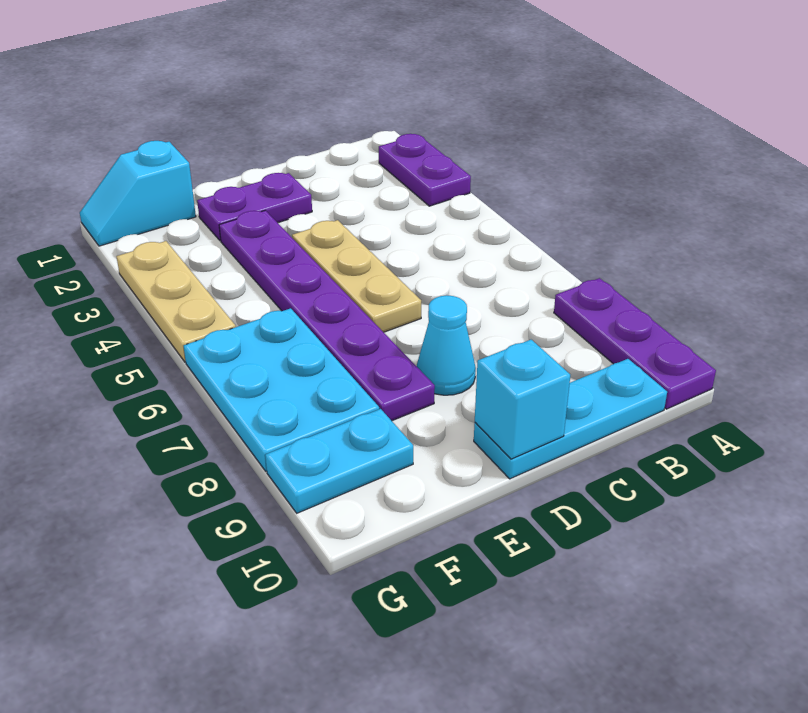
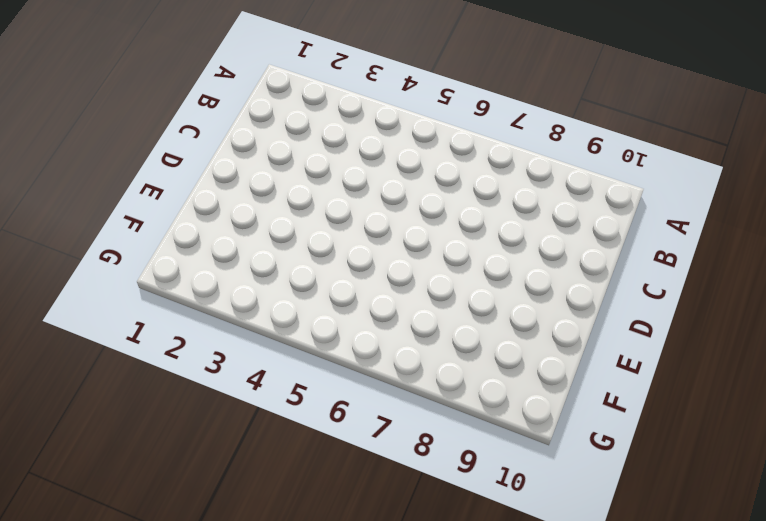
none -> purple plate A2:A3 level 1
none -> purple plate A8:A10 level 1
none -> cyan plate B10:D10 level 1

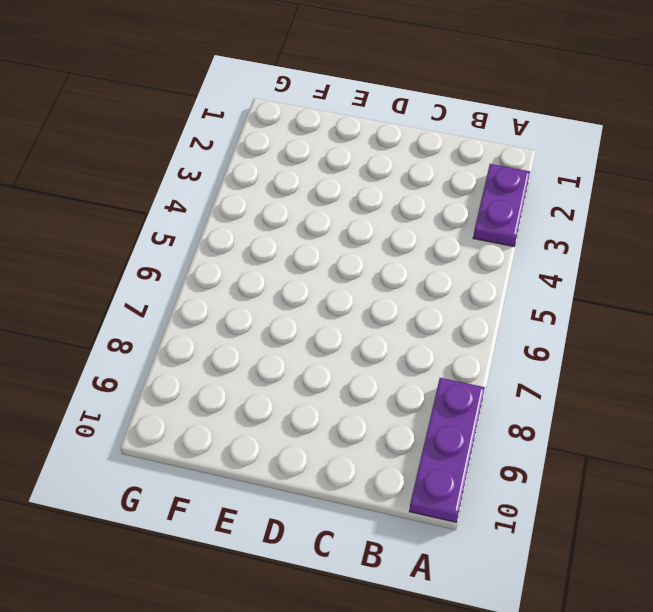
none -> cyan plate B10:D10 level 1
none -> purple plate D2:E2 level 1
none -> tan plate D4:D6 level 1

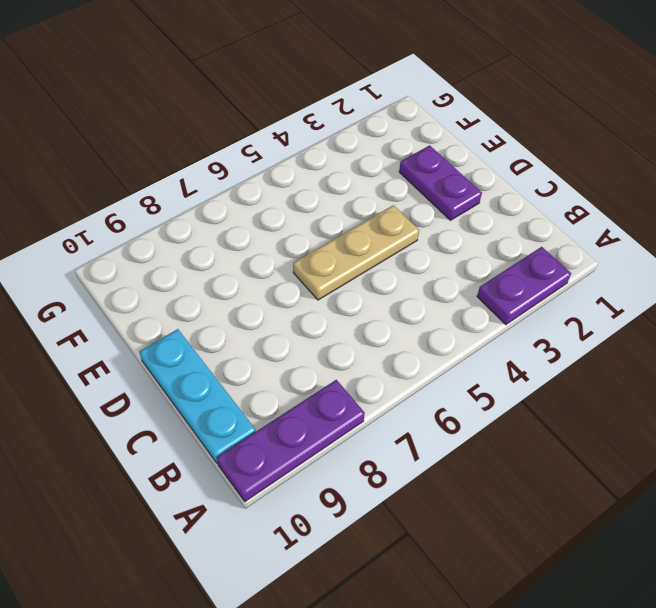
none -> cyan cone D8 level 1
none -> purple plate E3:E8 level 1
none -> cyan slope F1:G1 level 1 top F

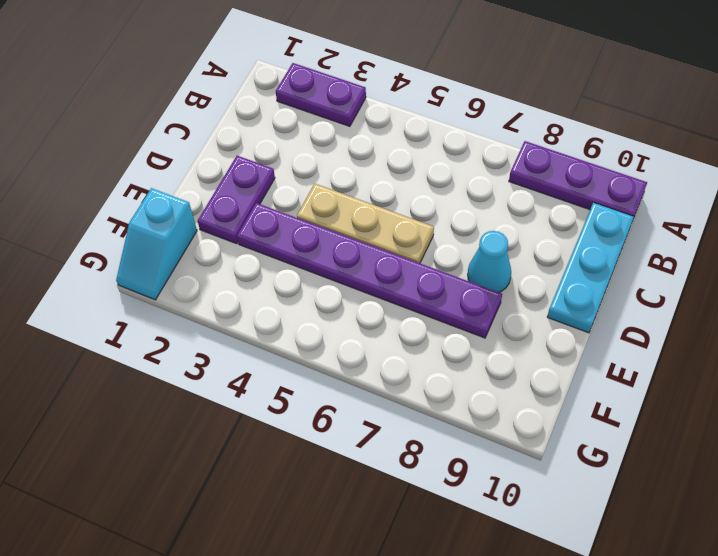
none -> cyan plate F6:G8 level 1
none -> cyan plate F9:G9 level 1
none -> tan plate G3:G5 level 1

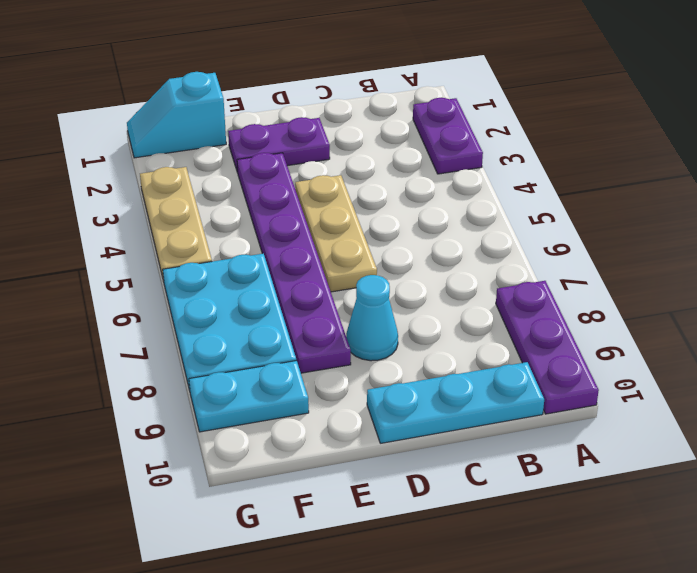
none -> cyan brick D10 level 2

